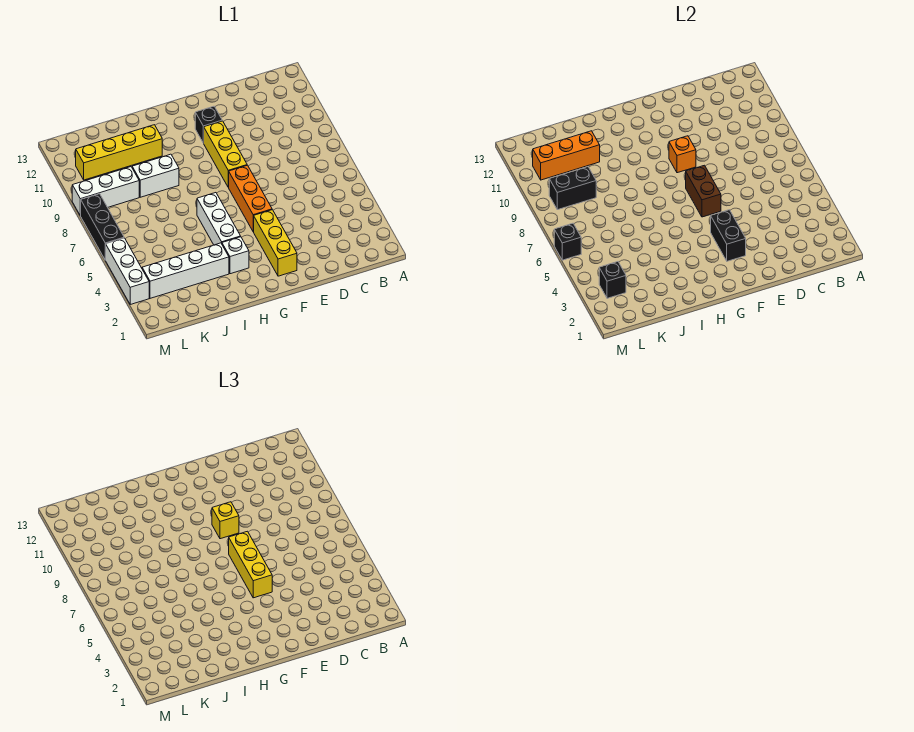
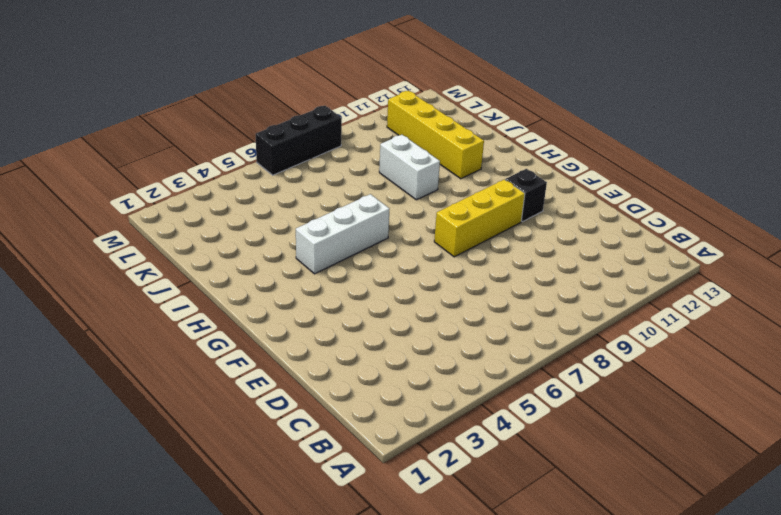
none -> yellow brick F2:F4 level 1
none -> orange brick F5:F7 level 1
none -> white brick H3 level 1

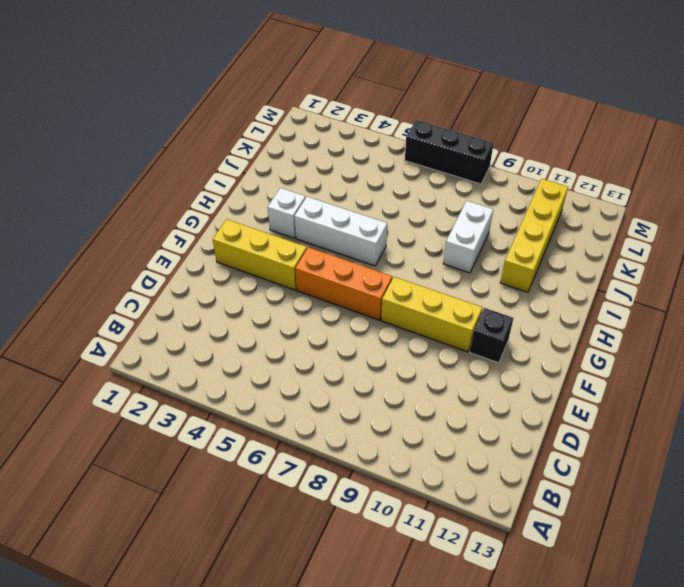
none -> white brick I3:L3 level 1
none -> white brick K9:M9 level 1
none -> white brick M3:M5 level 1

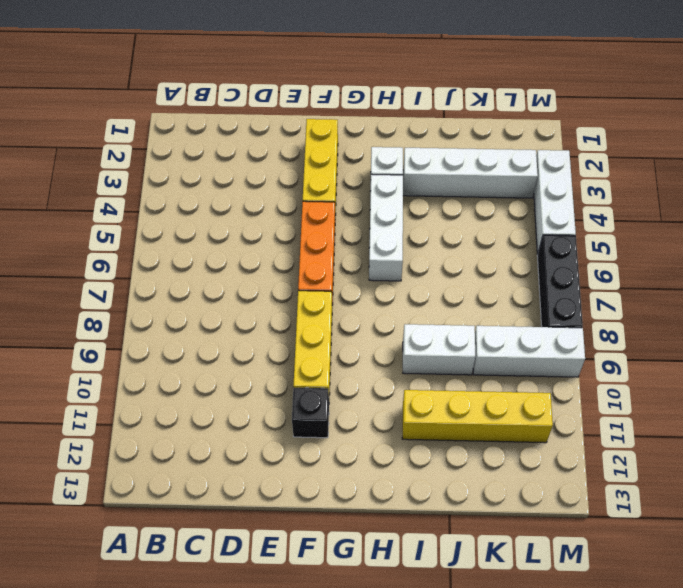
none -> black brick F3:F4 level 2
none -> brown brick F6:F7 level 2
none -> orange brick F9 level 2

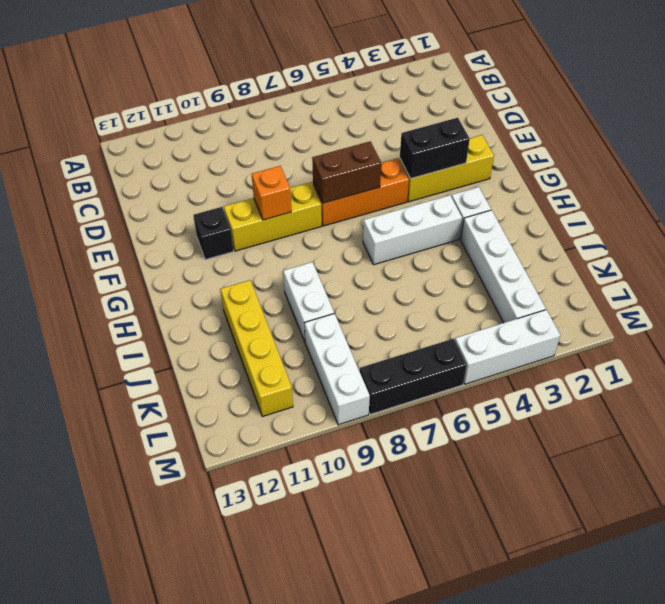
none -> orange brick J11:L11 level 2
none -> black brick K9:L9 level 2
none -> black brick L3 level 2

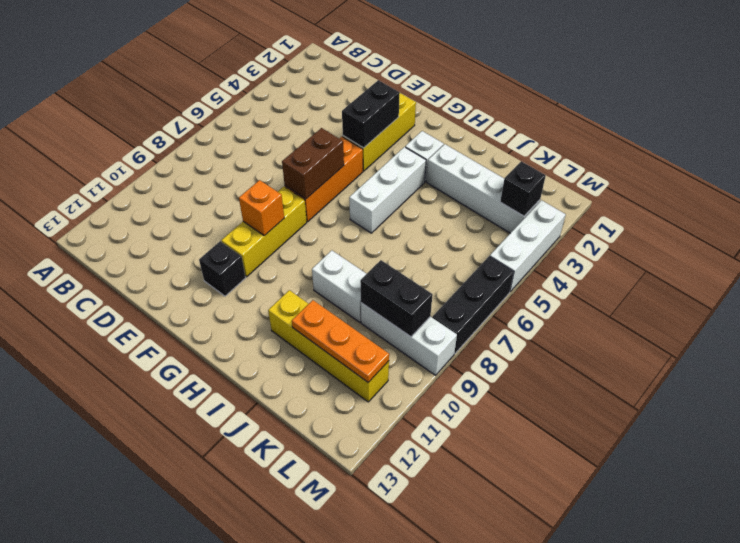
orange plate J11:L11 level 2 -> orange brick J11:L11 level 2
none -> black brick M6 level 2
none -> yellow brick F5:F7 level 3
none -> yellow brick F9 level 3

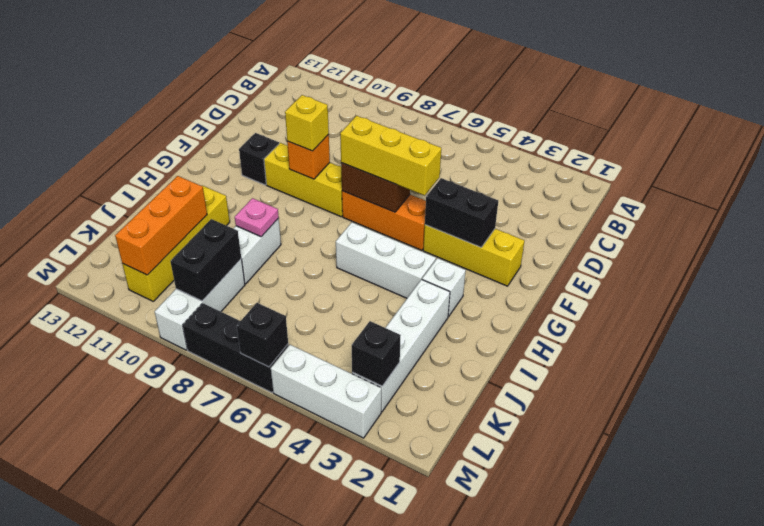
pink plate I9 level 2 -> none

